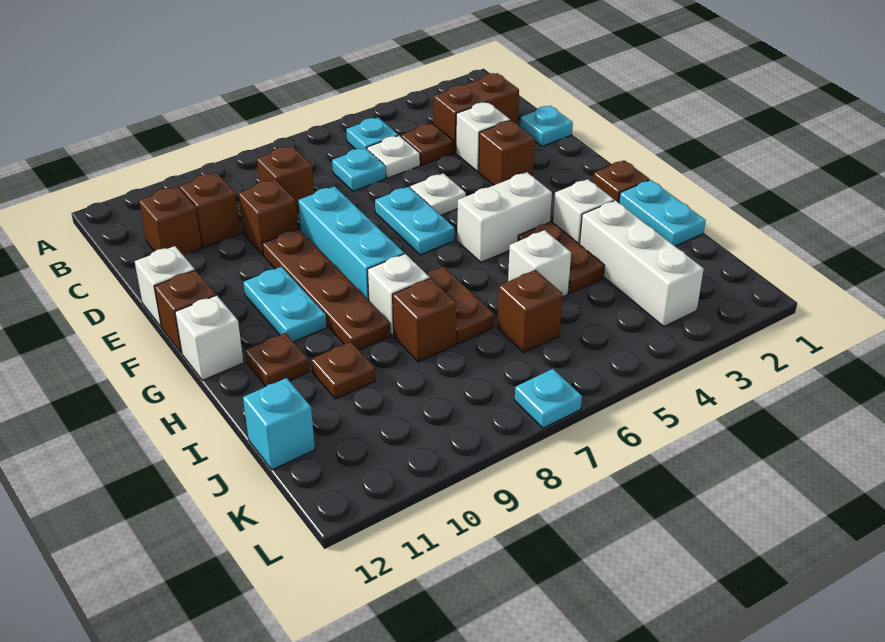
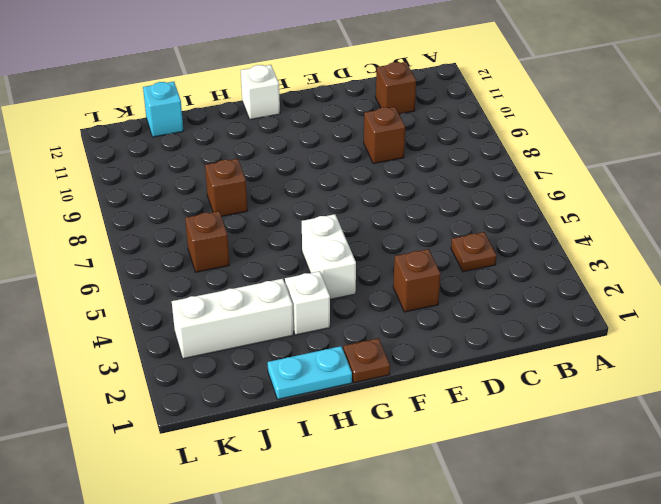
none -> cyan plate B5 level 1
none -> brown brick C2:C3 level 1
none -> white plate C5 level 1
none -> cyan plate C6 level 1

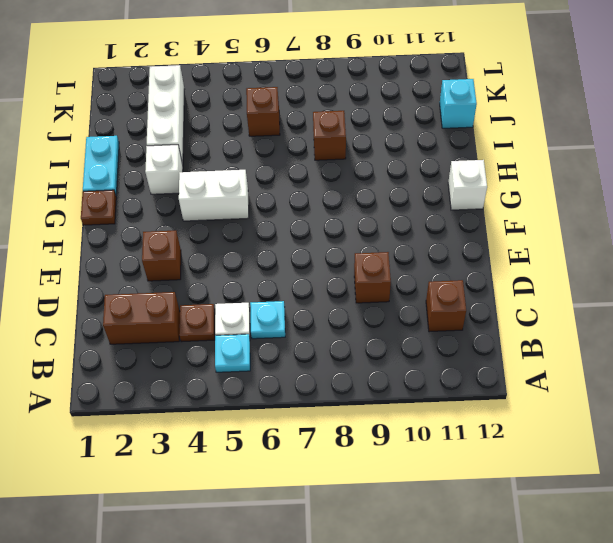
none -> brown brick C8 level 1
none -> brown brick C10 level 1
none -> cyan plate D1 level 1
none -> white brick D3 level 1

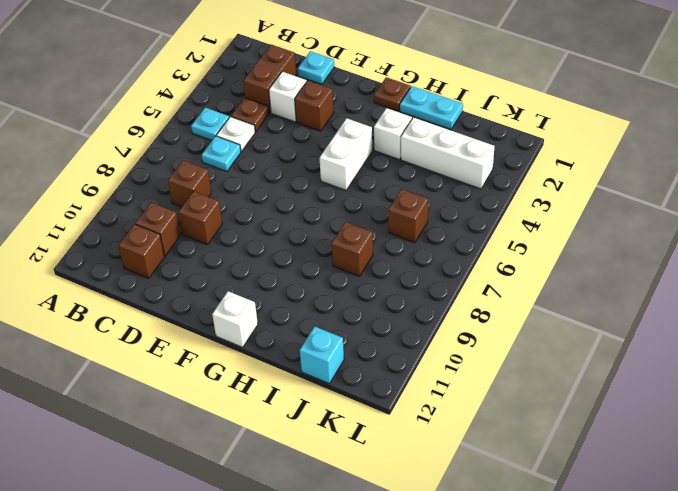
none -> white plate E5 level 1
none -> cyan plate E6:F6 level 1
none -> cyan brick E8:G8 level 1
none -> brown plate E9:H9 level 1

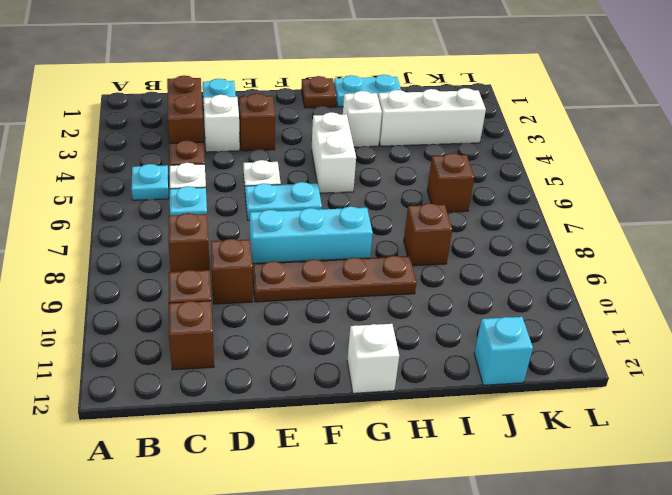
none -> white brick E12 level 1
none -> cyan plate F10:G10 level 1
none -> brown brick F12 level 1
none -> brown plate H4:I4 level 1

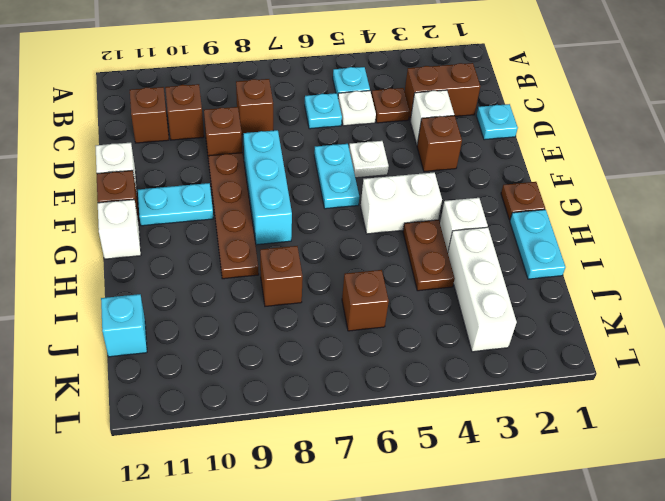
cyan plate F10:F11 level 1 -> cyan plate F10:G10 level 1
none -> brown plate H7:I7 level 1
none -> white brick H8 level 1
none -> brown plate H11 level 1
none -> white brick I5 level 1

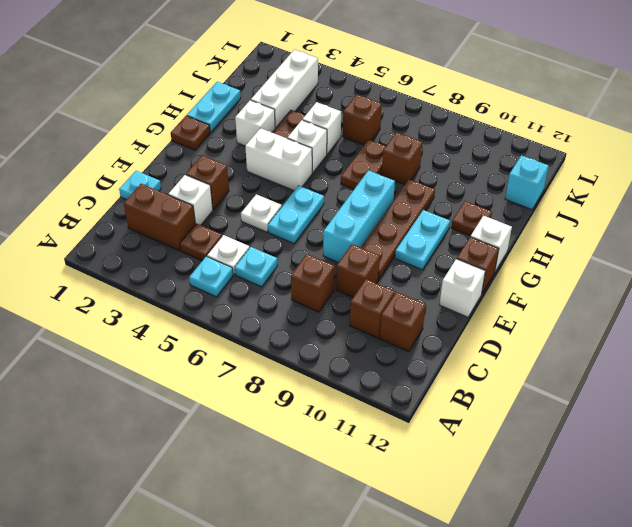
white brick H5 level 1 -> white brick H8 level 1
none -> brown plate I10 level 1
none -> cyan plate L7 level 1

